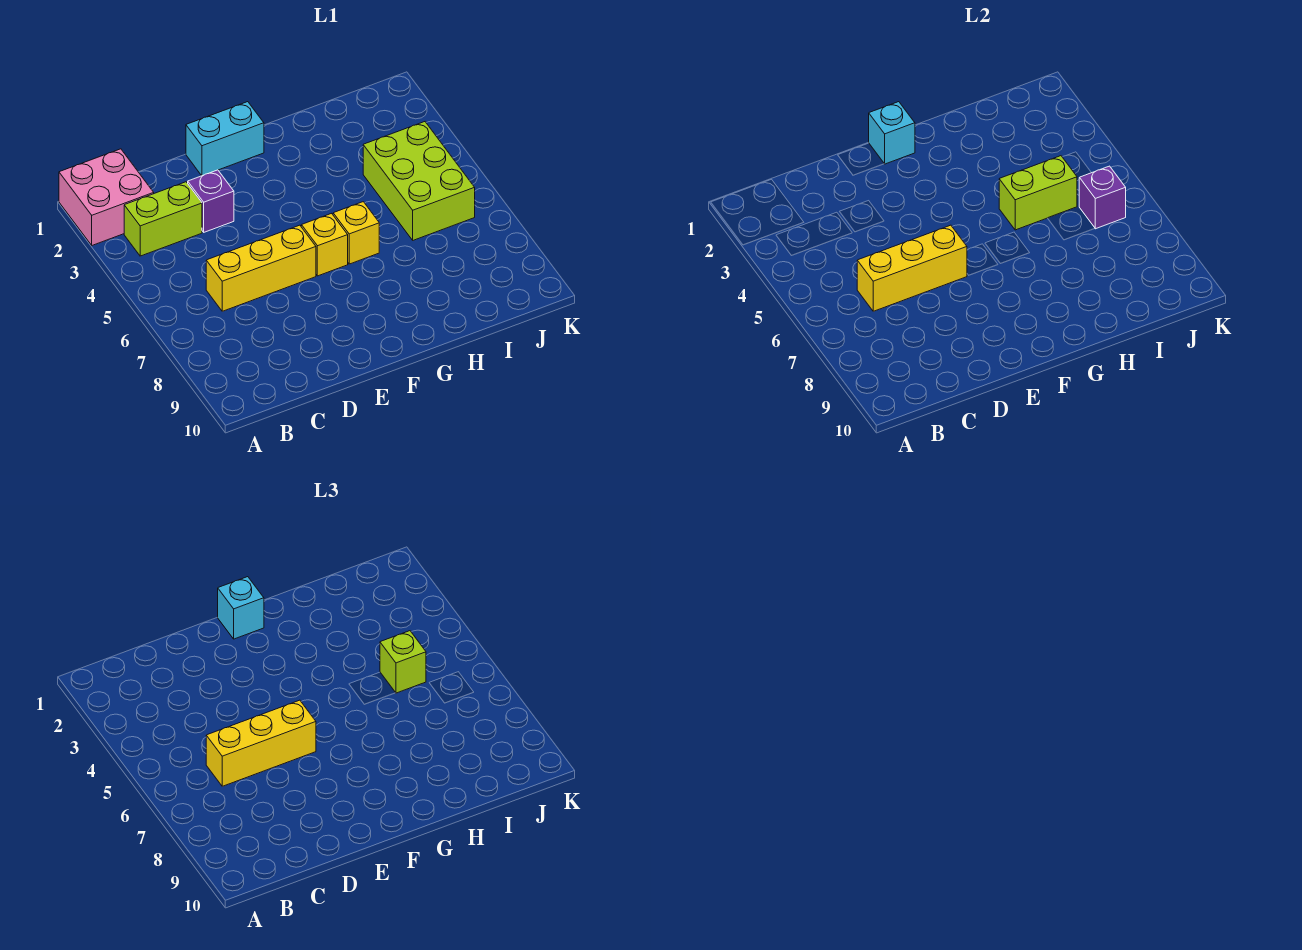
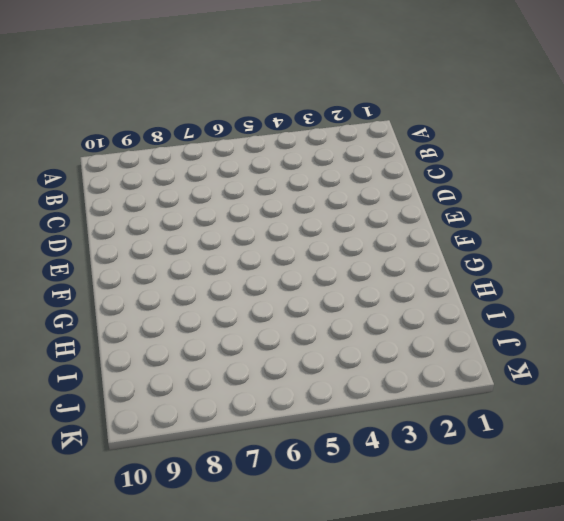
none -> pink brick A1:B2 level 1
none -> lime brick B3:C3 level 1
none -> yellow brick C6:E6 level 1

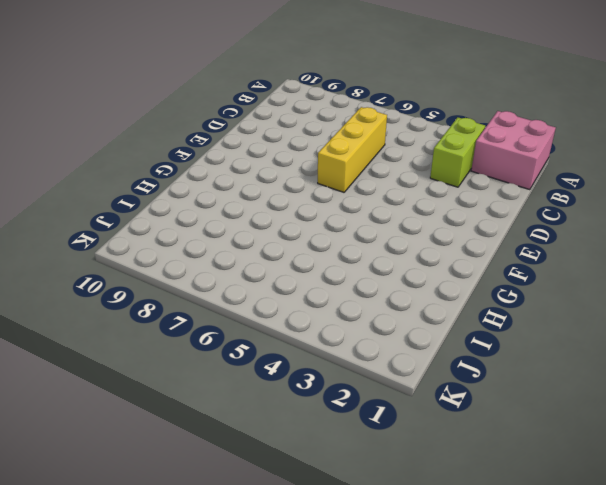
none -> purple brick D3 level 1
none -> cyan brick E1:F1 level 1
none -> yellow brick F6 level 1

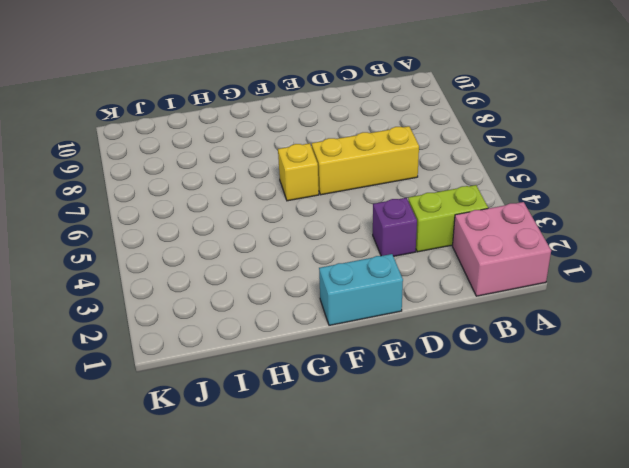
none -> yellow brick G6 level 1
none -> lime brick I4:J6 level 1
none -> yellow brick C6:E6 level 2

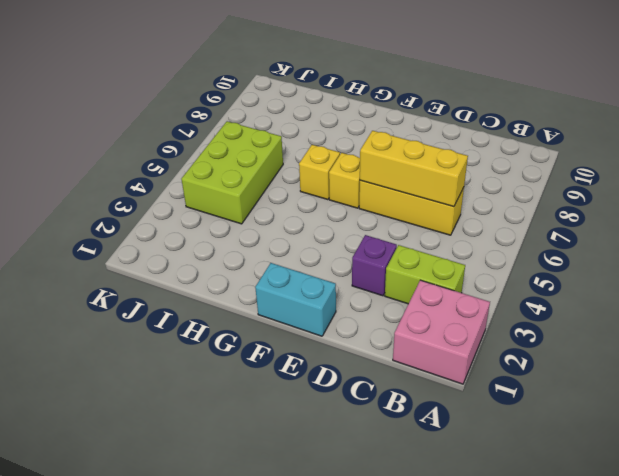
none -> cyan brick F1 level 2
none -> lime brick H5:I5 level 2
none -> purple brick J6 level 2

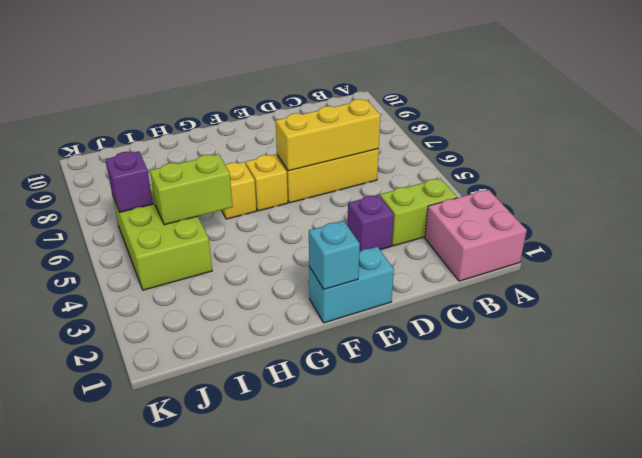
none -> yellow brick C6:E6 level 3
none -> cyan brick F1 level 3
none -> lime brick I5 level 3

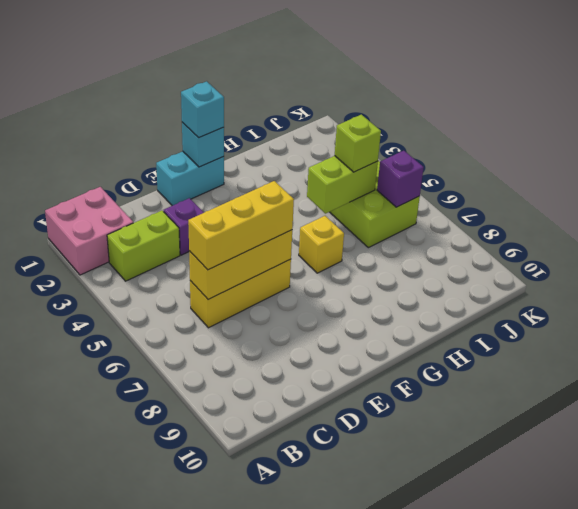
none -> yellow brick F6 level 1

